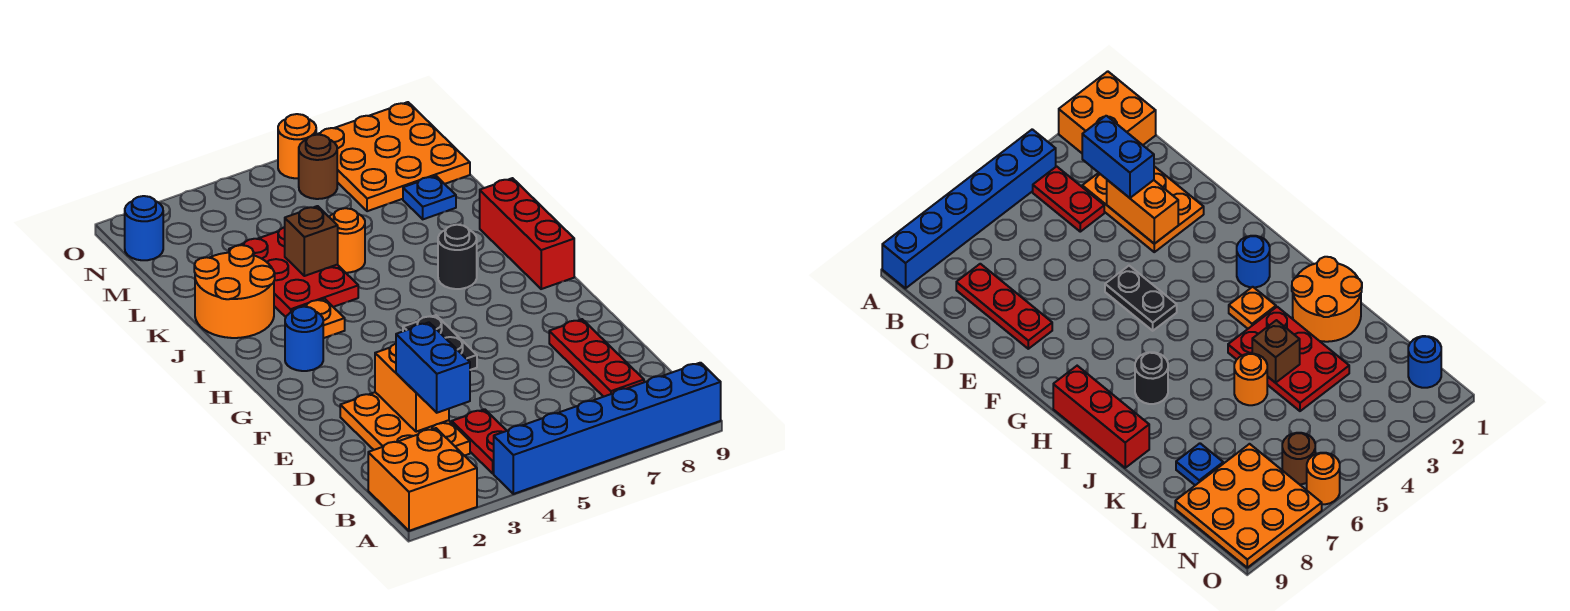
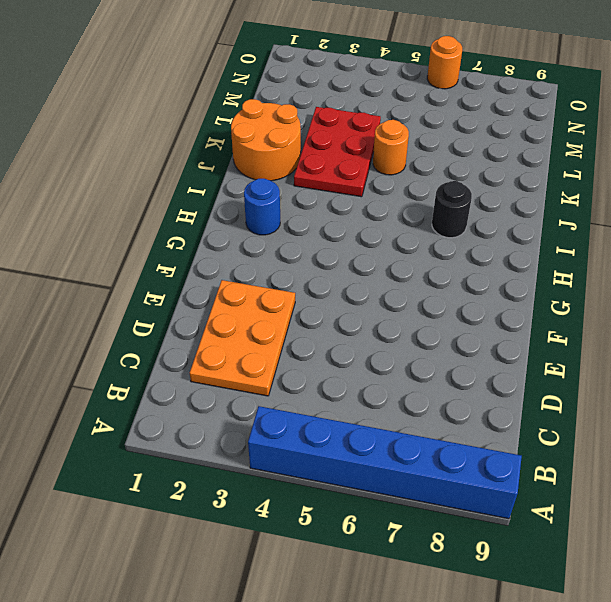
none -> orange brick A1:B2 level 1
none -> red plate B4:C4 level 1
none -> red plate C8:E8 level 1

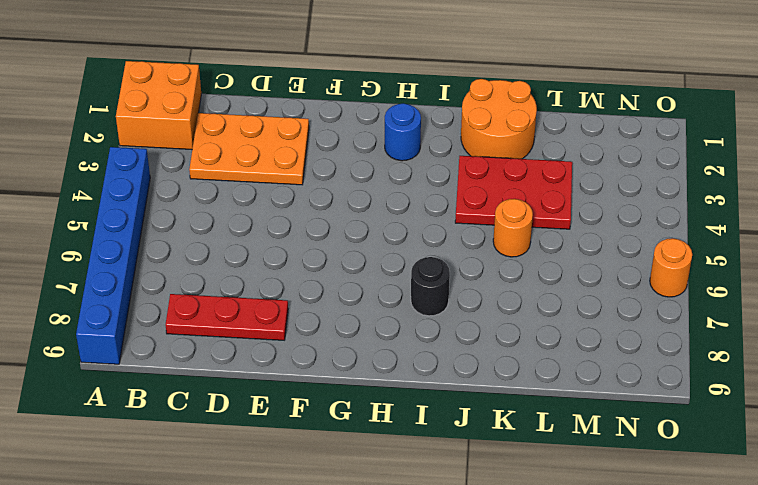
none -> red plate B4:C4 level 1
none -> black plate F5:G5 level 1
none -> red brick H9:J9 level 1

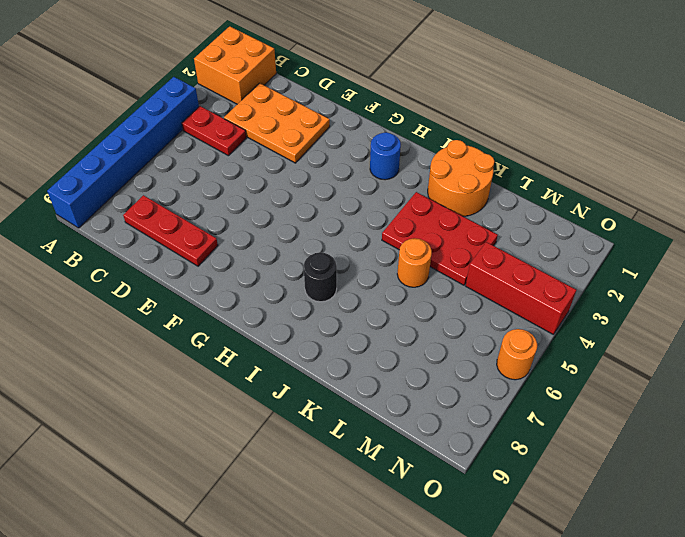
red brick M4:O4 level 1 -> red brick H9:J9 level 1
none -> black plate F5:G5 level 1
none -> orange plate I3 level 1
none -> blue plate L8 level 1

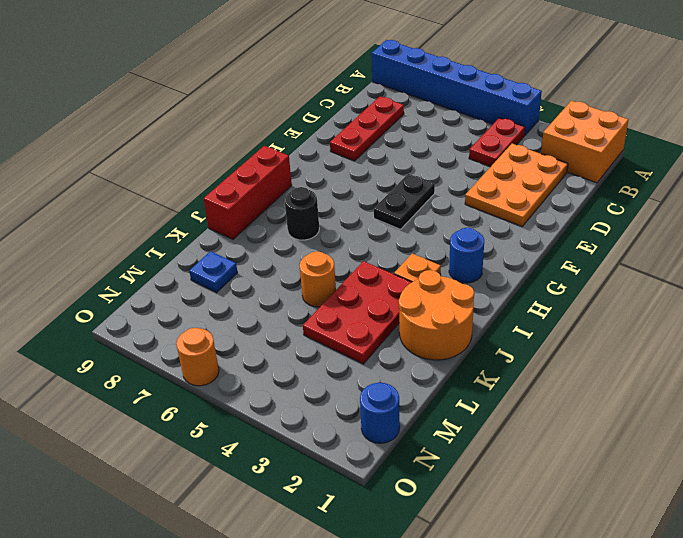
none -> orange plate M7:O9 level 1
none -> brown round brick N6 level 1
none -> orange brick D3:E3 level 2

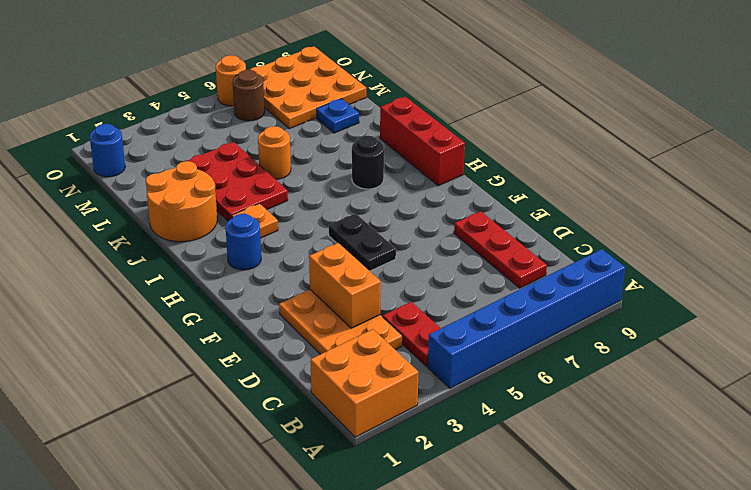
none -> brown brick K4 level 2
none -> blue brick C3:D3 level 3

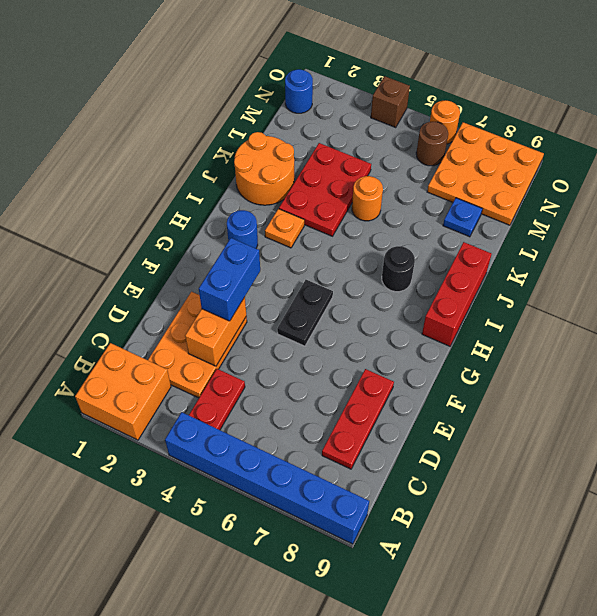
blue brick E3:F3 level 3 -> blue brick C3:D3 level 3
brown brick O4 level 1 -> brown brick K4 level 2

